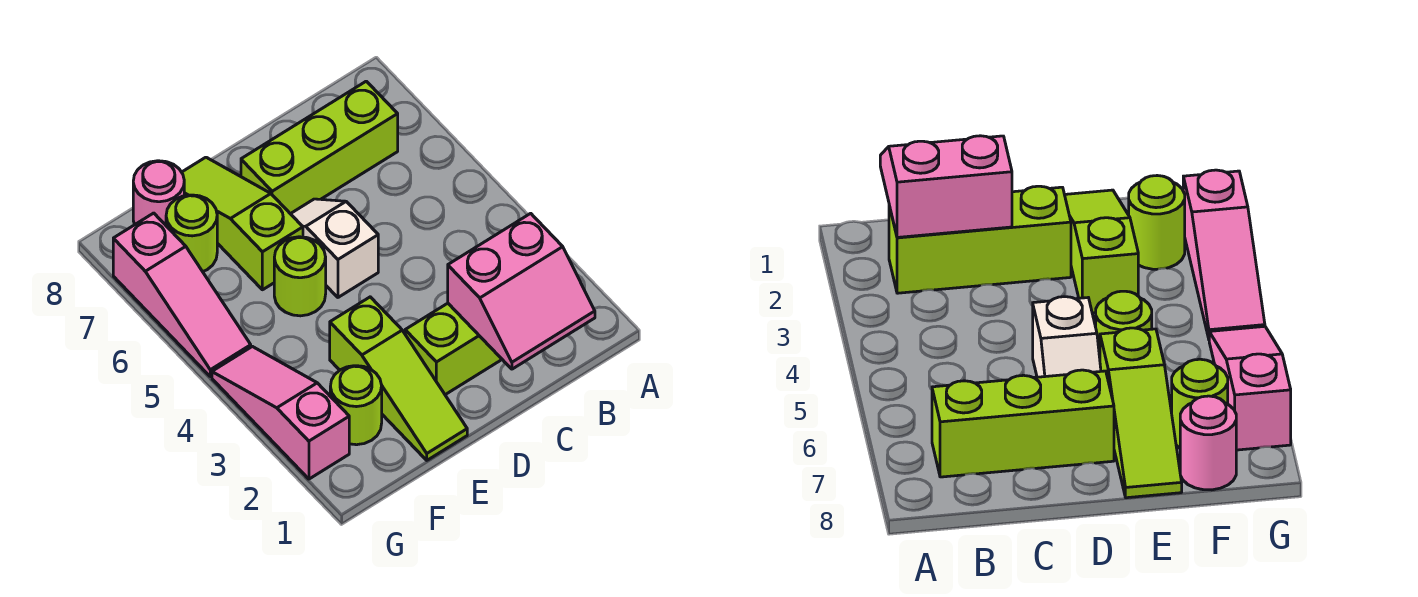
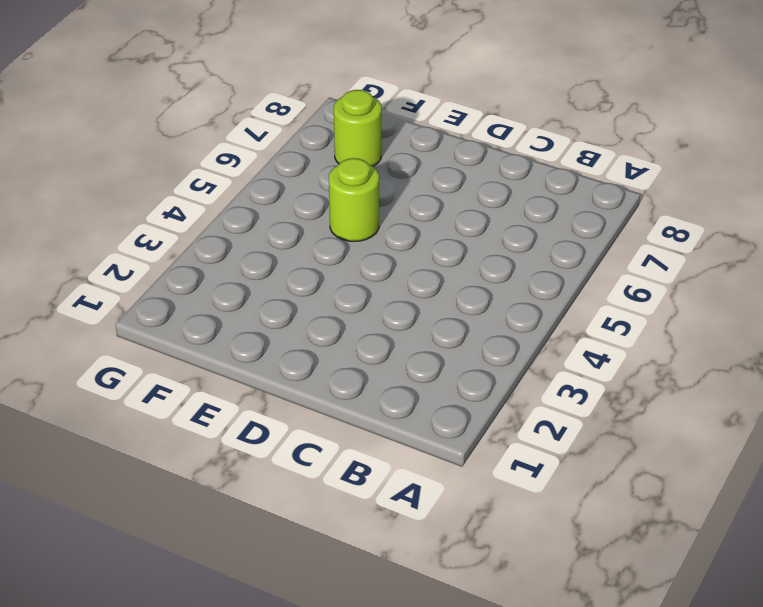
none -> lime brick B2:D2 level 1
none -> lime brick B7:D7 level 1
none -> white slope D5:D6 level 1 top 5

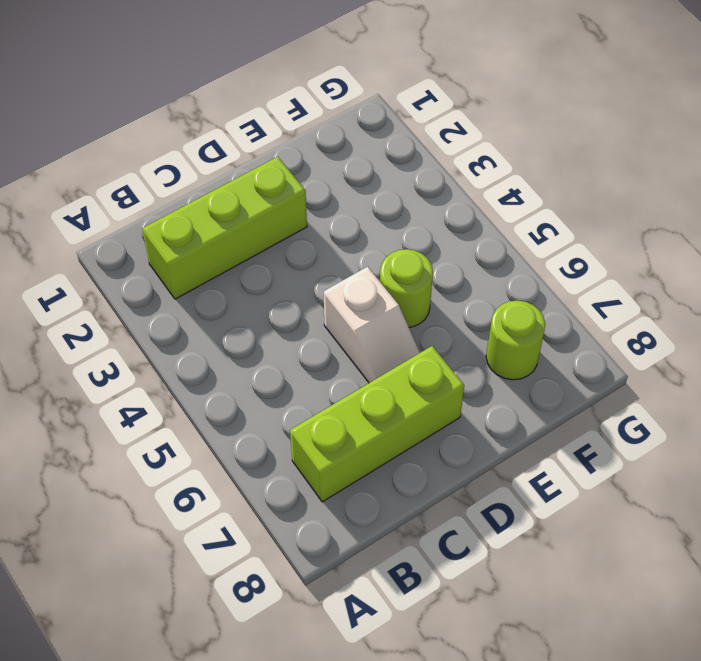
none -> lime slope E1:E3 level 1 top 3
none -> lime slope E6:E8 level 1 top 6
none -> lime round brick F2 level 1

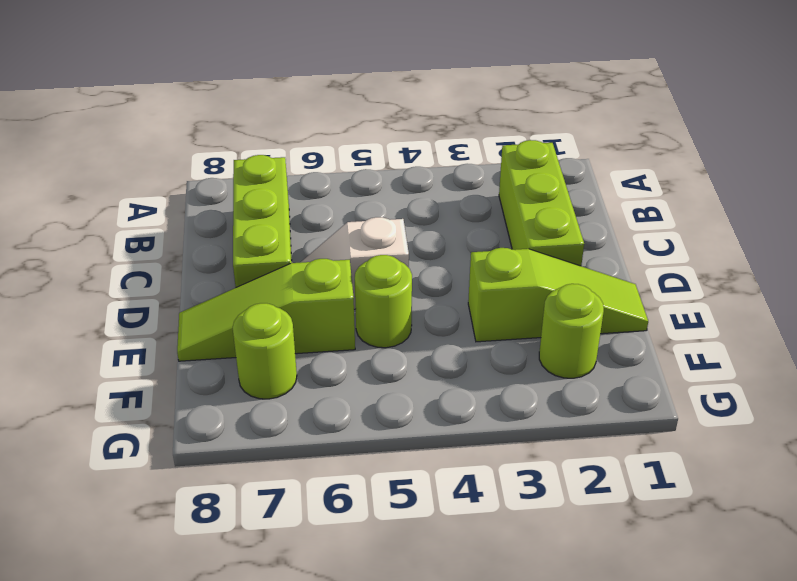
none -> pink round brick F8 level 1
none -> pink slope G2:G4 level 1 top 2
none -> pink slope G5:G7 level 1 top 7

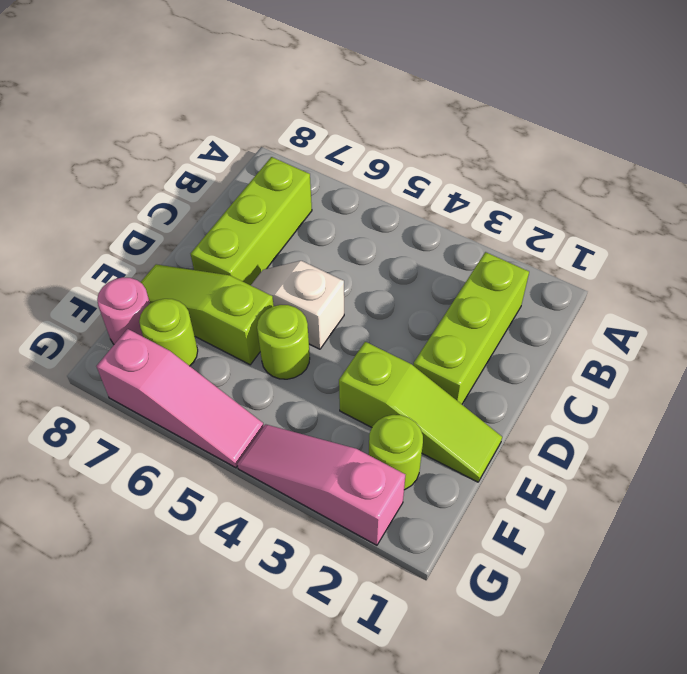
none -> pink slope B1:C2 level 2 top 2

